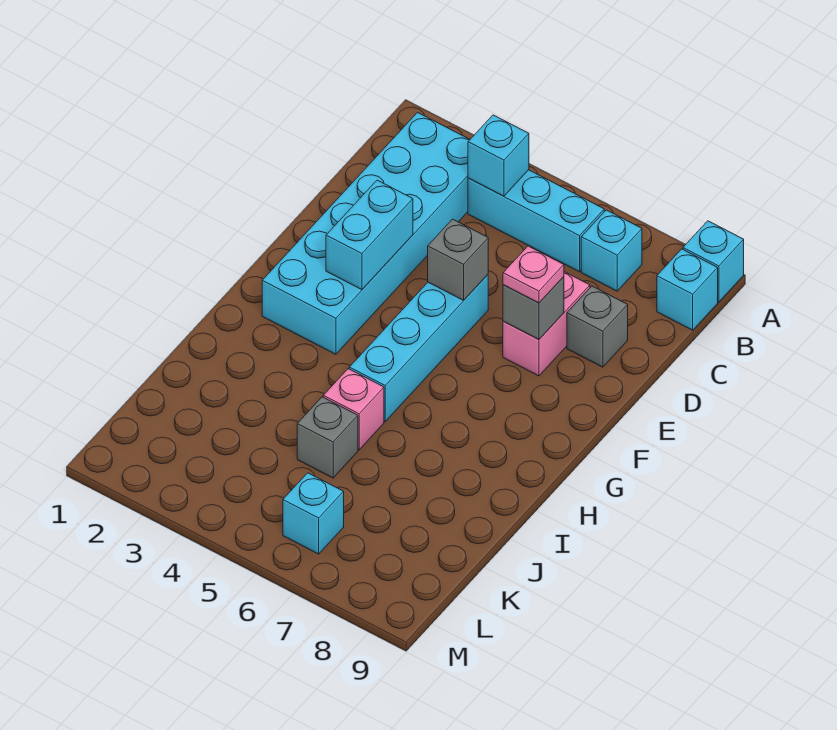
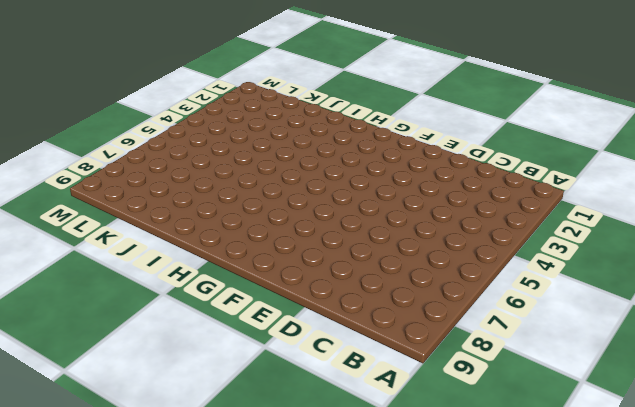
none -> cyan brick A9 level 1
none -> cyan brick B2:G3 level 1
none -> cyan brick B4:B6 level 1

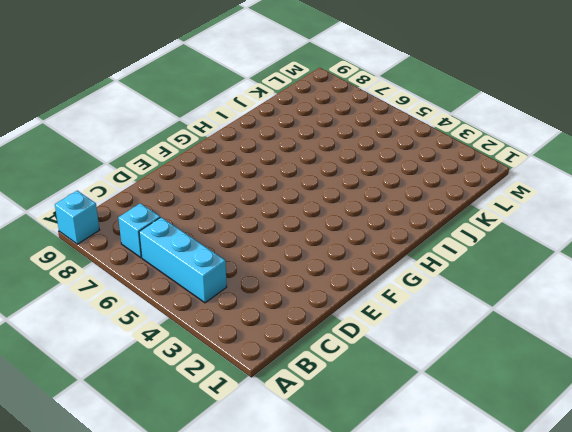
none -> cyan brick B2:G3 level 1
none -> cyan brick B9 level 1
none -> pink brick D7:E7 level 1

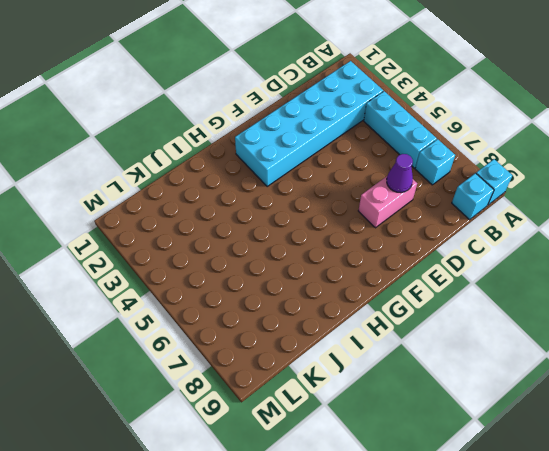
purple cone D7 level 2 -> none
none -> grey brick D8 level 1
none -> cyan brick E5:H5 level 1
none -> pink brick I5 level 1

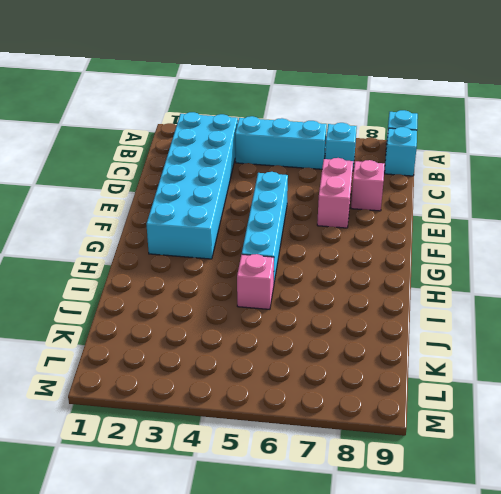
pink brick D8 level 1 -> grey brick D8 level 1
none -> grey brick J5 level 1
none -> cyan brick L6 level 1
none -> cyan brick B4 level 2

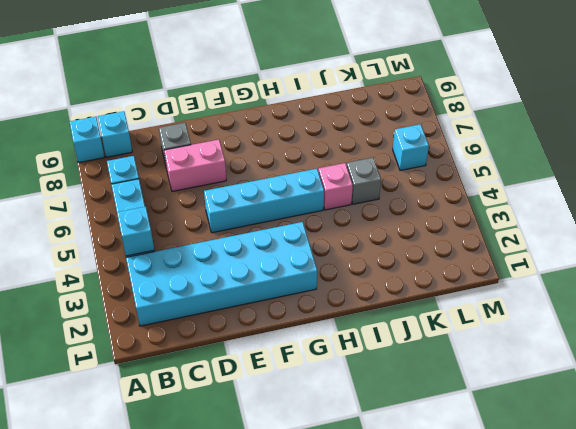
none -> cyan brick E3:F3 level 2
none -> grey brick E5 level 2
none -> grey brick E7 level 2

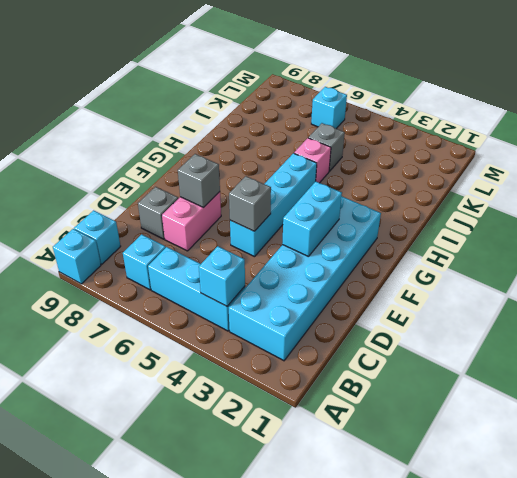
none -> pink plate E7 level 3

